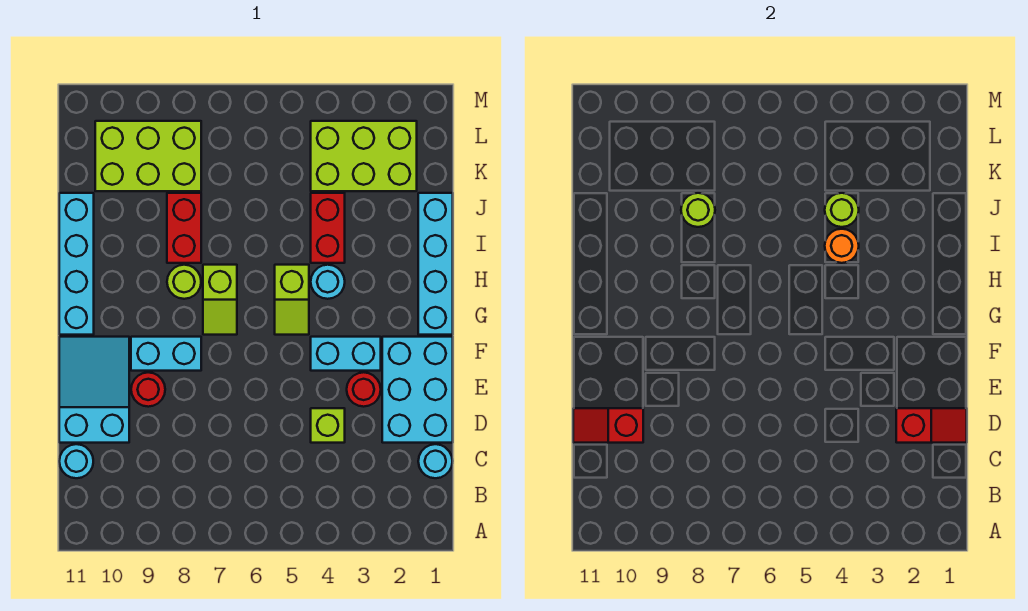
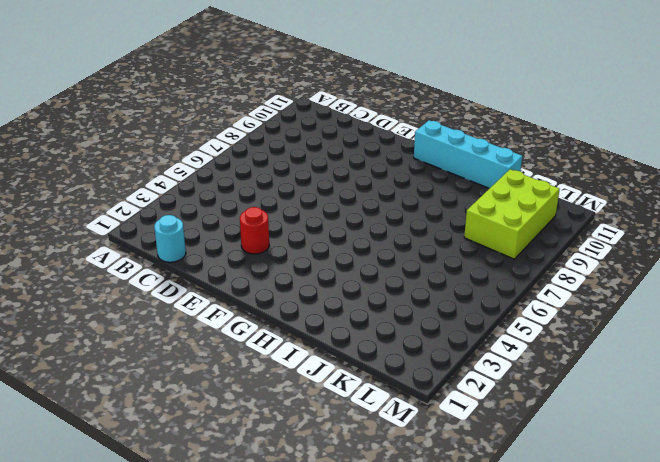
none -> cyan round brick C11 level 1
none -> cyan brick D1:F2 level 1
none -> lime brick D4 level 1

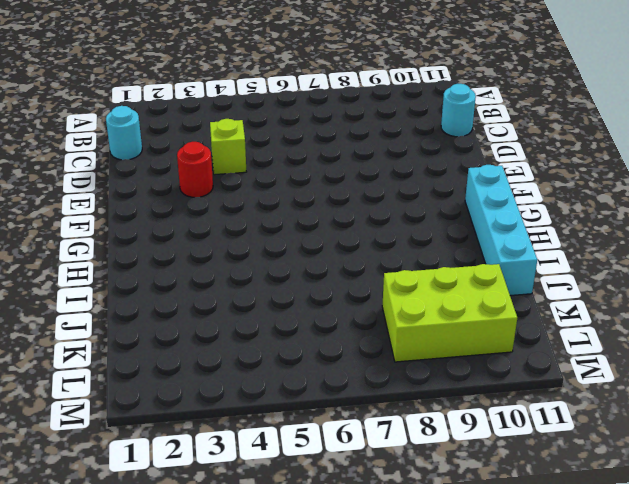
none -> cyan brick D1:F2 level 1
none -> cyan slope D10:F11 level 1 top D
none -> red round brick E9 level 1

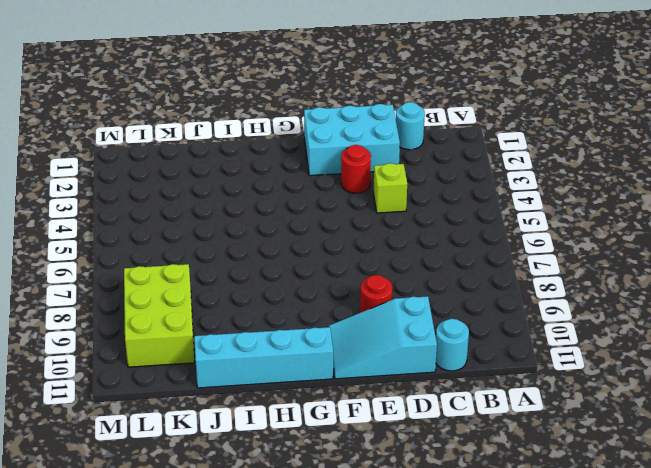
none -> cyan brick F3:F4 level 1
none -> cyan brick F8:F9 level 1
none -> cyan brick G1:J1 level 1

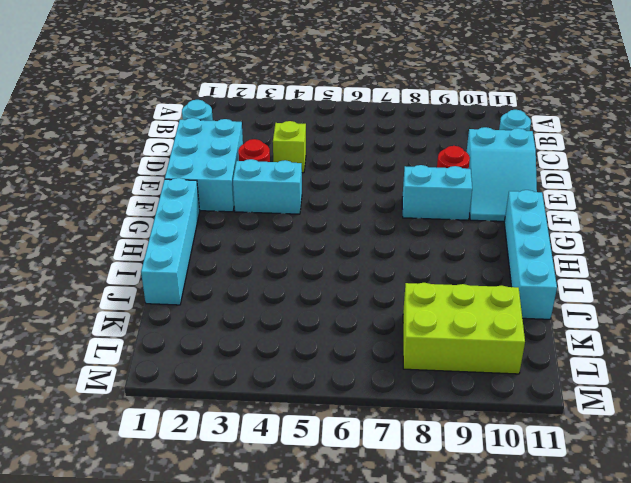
none -> lime slope G5:H5 level 1 top H
none -> lime slope G7:H7 level 1 top H
none -> cyan round brick H4 level 1

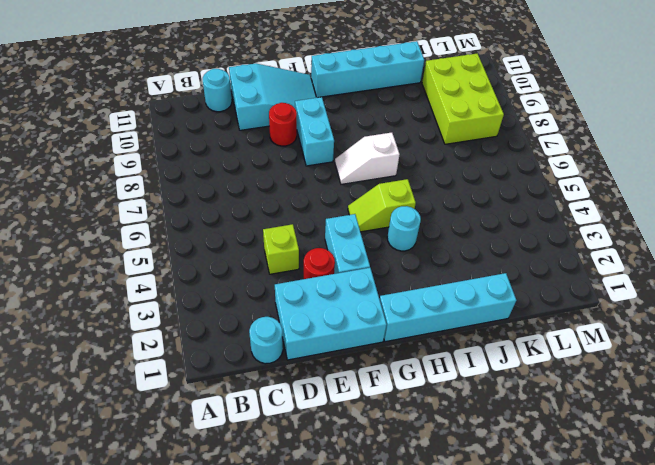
white slope G7:H7 level 1 top H -> lime slope G7:H7 level 1 top H
none -> lime round brick H8 level 1
none -> red brick I4:J4 level 1
none -> red brick I8:J8 level 1

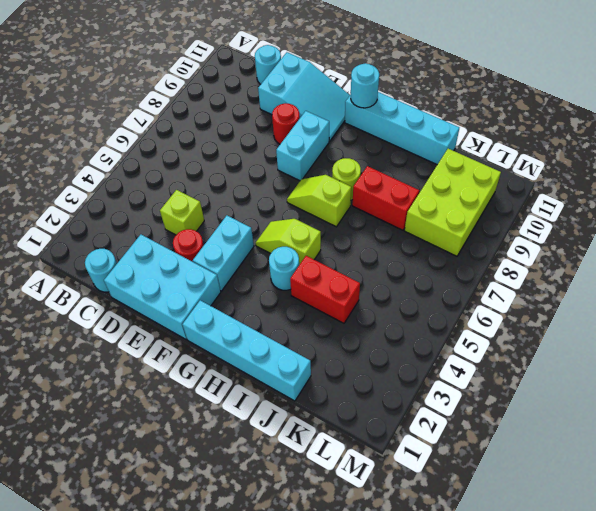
cyan round brick G11 level 2 -> none
none -> lime brick K2:L4 level 1
none -> red slope D1:D2 level 2 top 2
none -> red slope D10:D11 level 2 top 10

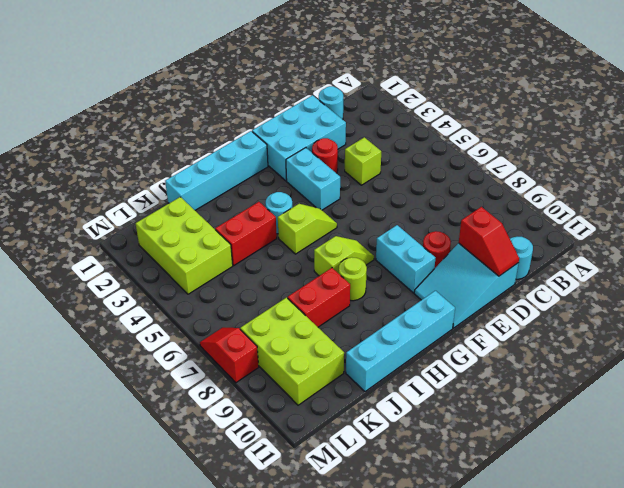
red slope M7:M8 level 1 top 8 -> red slope D1:D2 level 2 top 2
none -> orange round brick I4 level 2
none -> lime round brick J4 level 2
none -> lime round brick J8 level 2

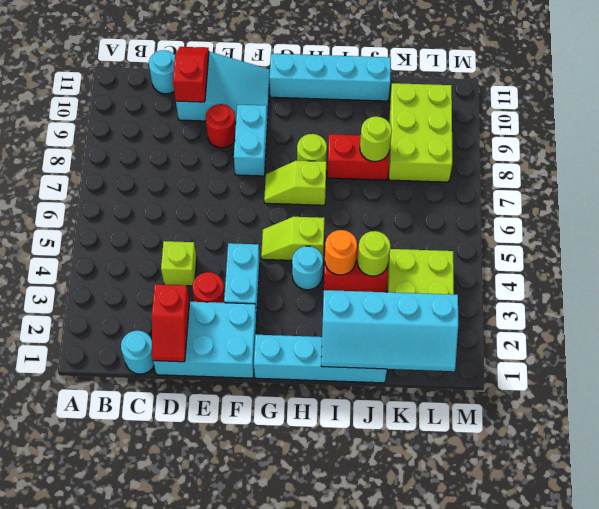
cyan slope I1:L2 level 2 top 2 -> none

